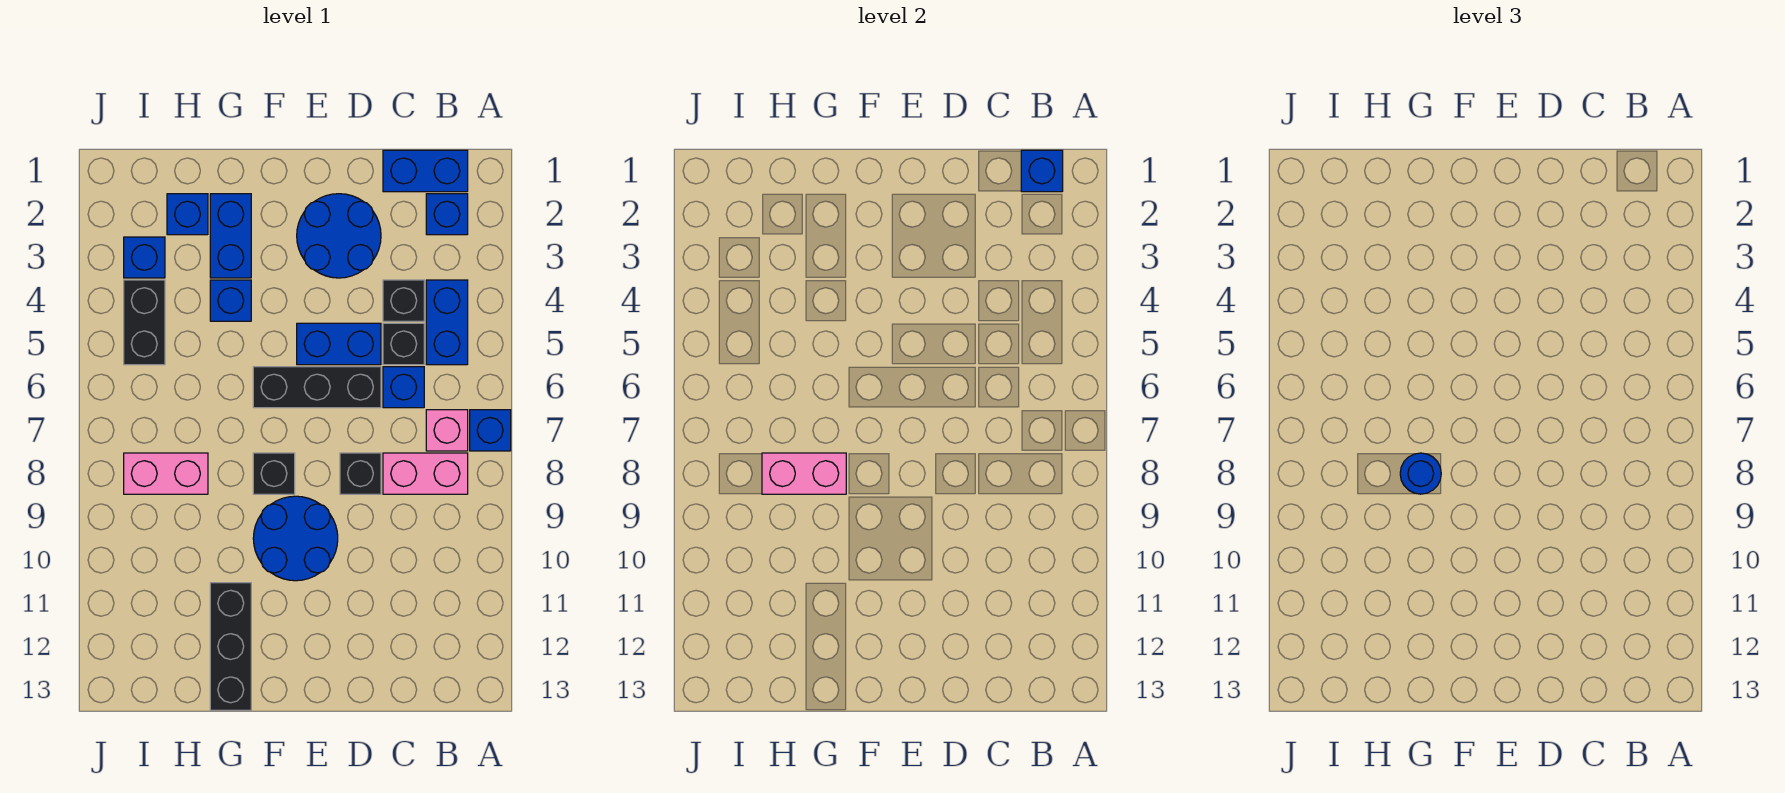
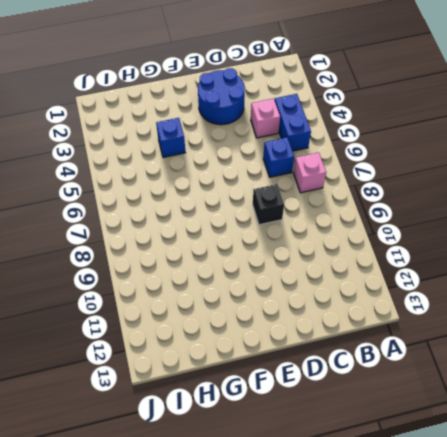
pink brick C4 level 1 -> black brick C4 level 1
none -> blue brick A7 level 1
none -> blue brick B1:C1 level 1
none -> blue brick B2 level 1

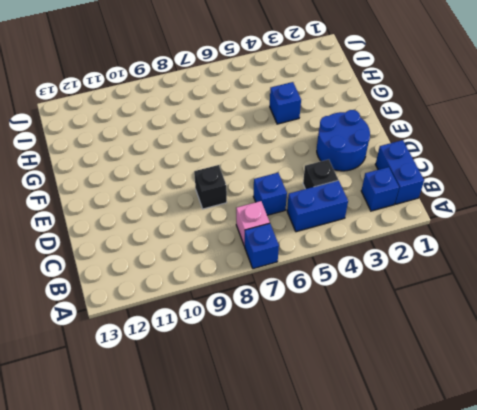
none -> pink brick B8:C8 level 1
none -> black brick C5 level 1
none -> blue brick D5:E5 level 1

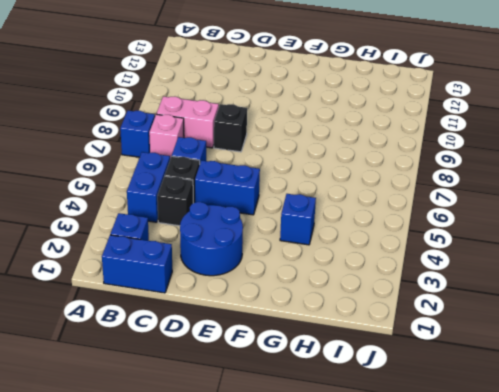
none -> black brick D6:F6 level 1
none -> blue round brick E9:F10 level 1
none -> black brick F8 level 1

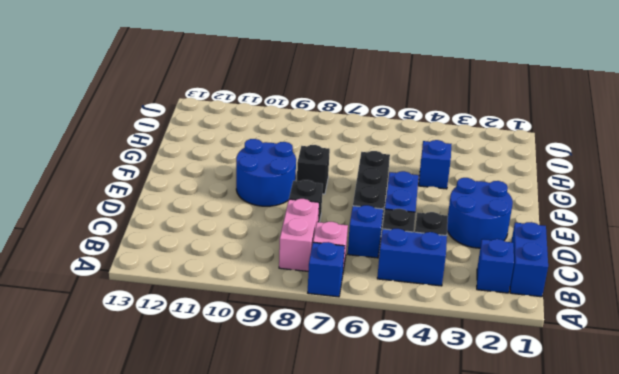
none -> blue brick G2:G3 level 1
none -> black brick G11:G13 level 1
none -> blue brick H2 level 1

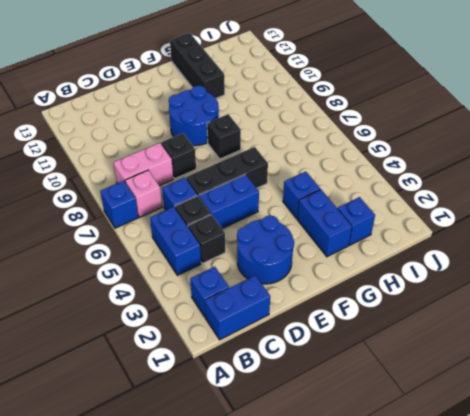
none -> pink brick H8:I8 level 1
none -> blue brick I3 level 1
none -> black brick I4:I5 level 1

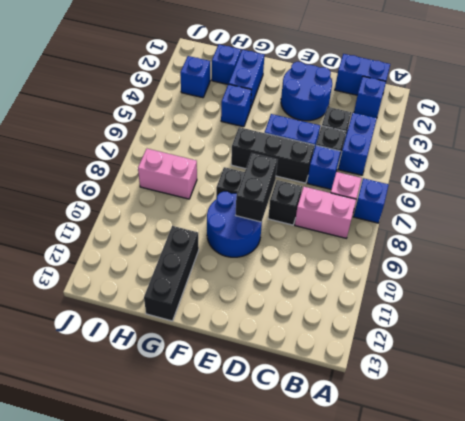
black brick E8:E9 level 2 -> black brick I4:I5 level 1
none -> blue brick B1 level 2
none -> pink brick G8:H8 level 2
none -> blue round brick G8 level 3

